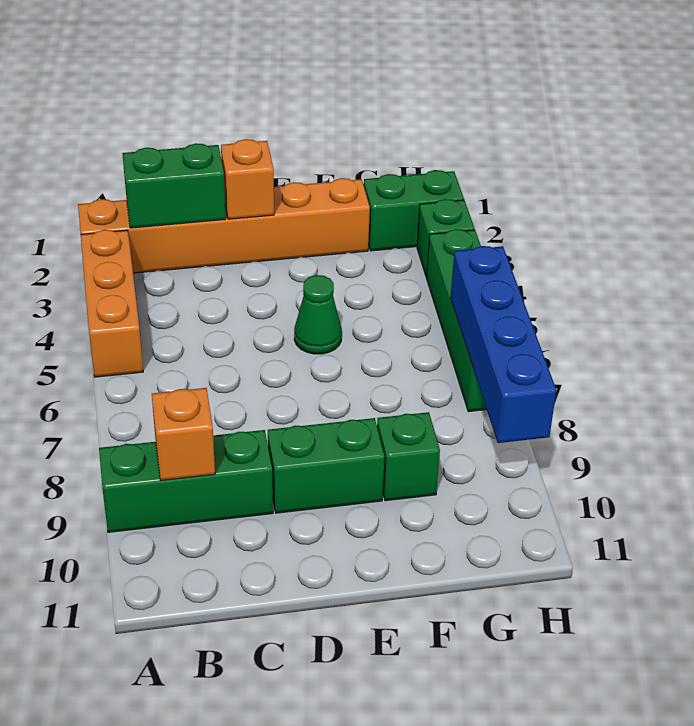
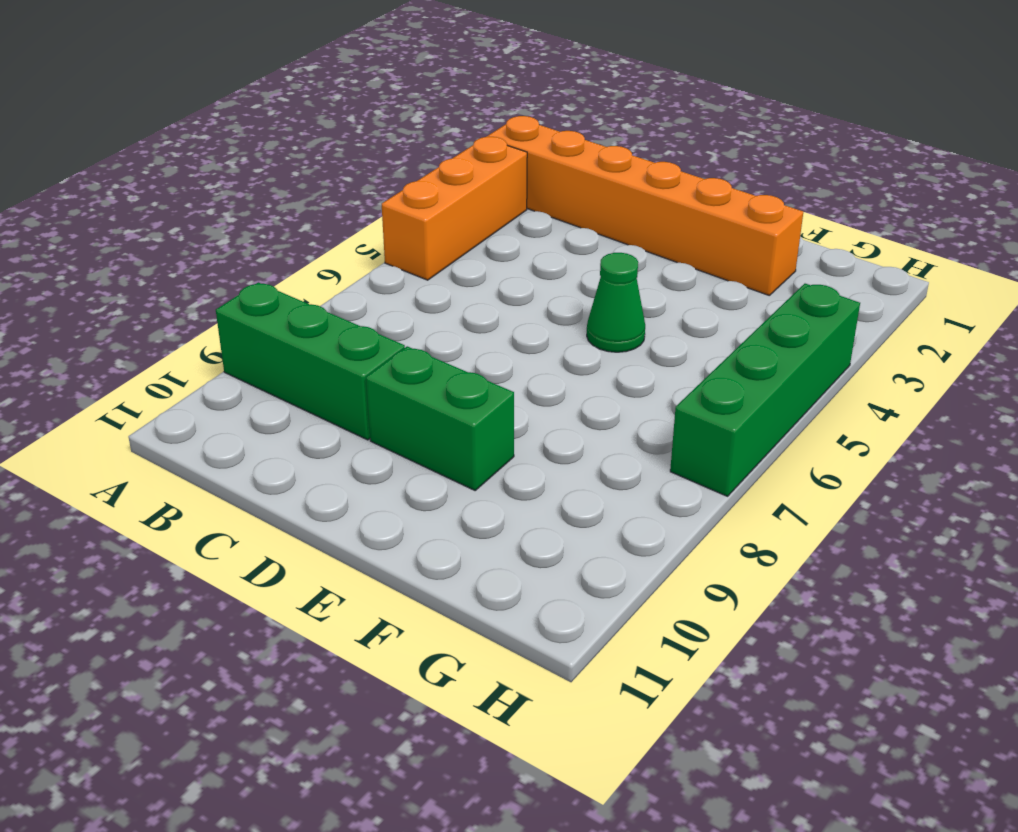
none -> green brick F9 level 1
none -> green brick G2:H2 level 1
none -> green brick H3 level 1

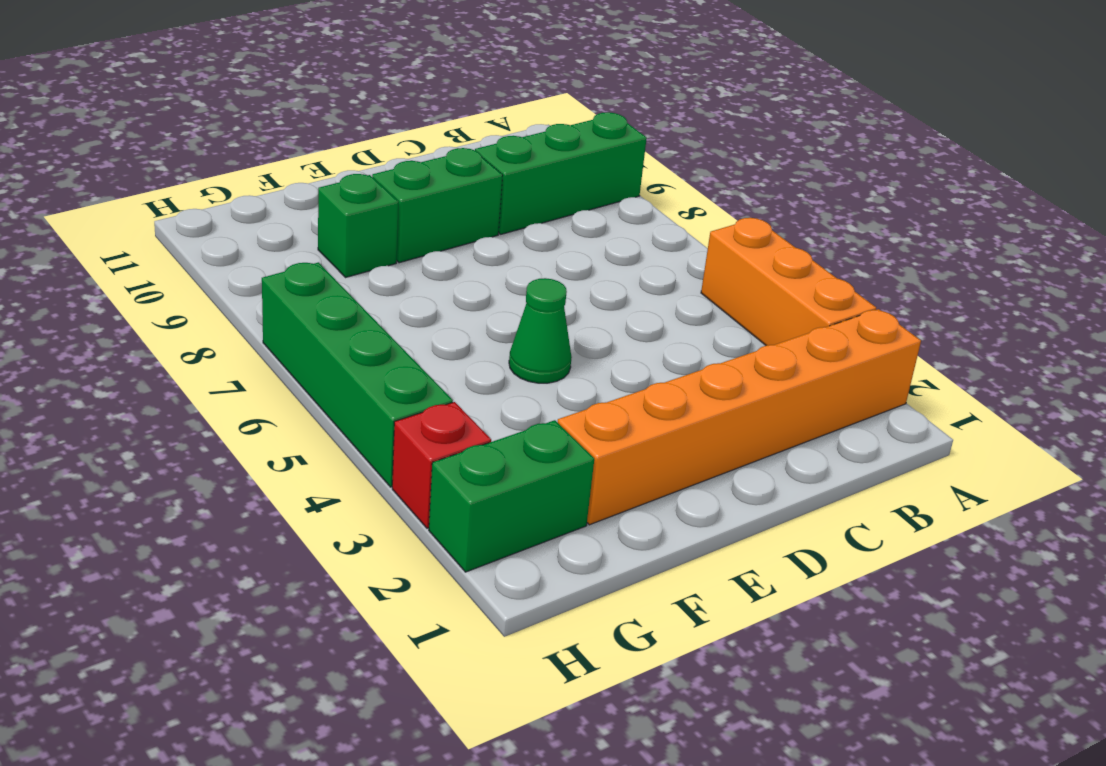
red brick H3 level 1 -> green brick H3 level 1
none -> green brick B2:C2 level 2
none -> orange brick B9 level 2
none -> orange brick D2 level 2

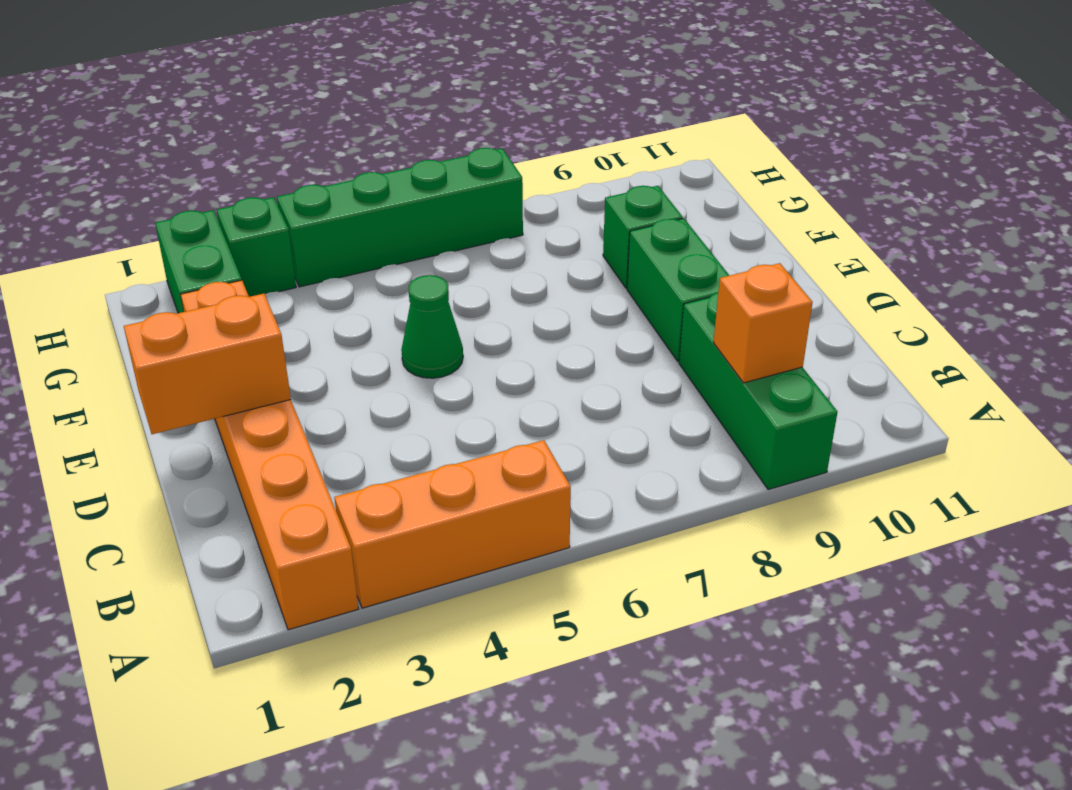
orange brick D1:D2 level 2 -> orange brick D2 level 2
none -> green brick B2:C2 level 2
none -> blue brick H6:H9 level 2

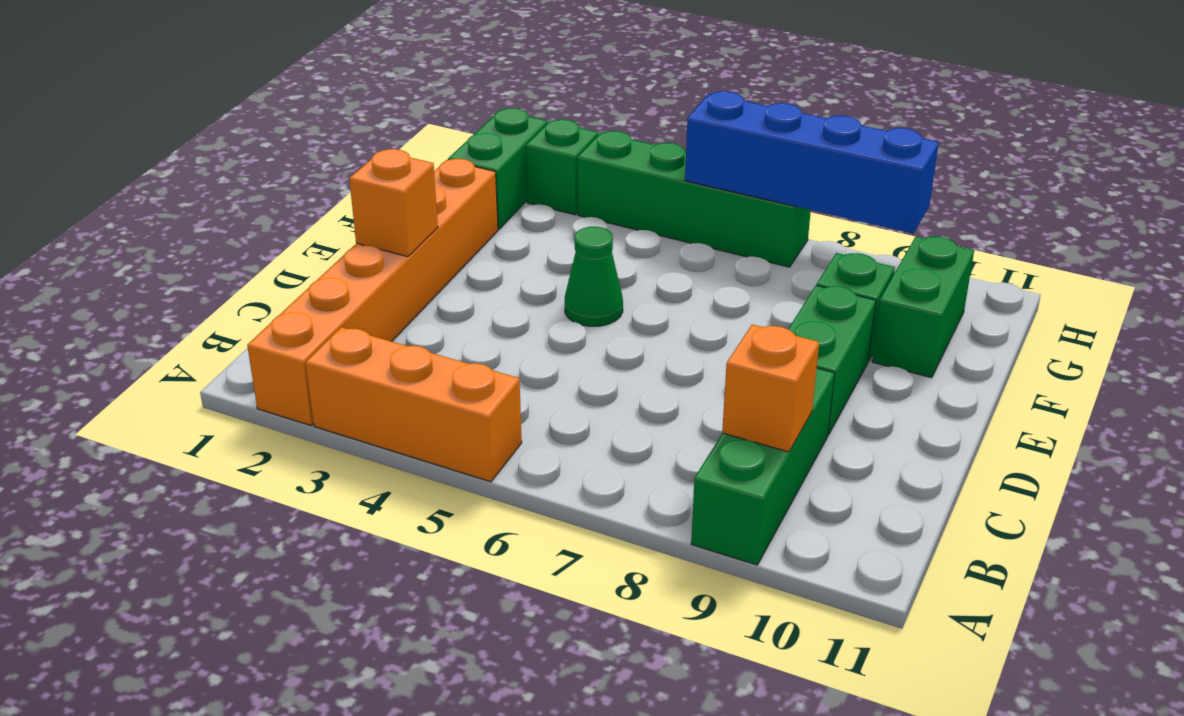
green brick F10:G10 level 1 -> green brick B2:C2 level 2

